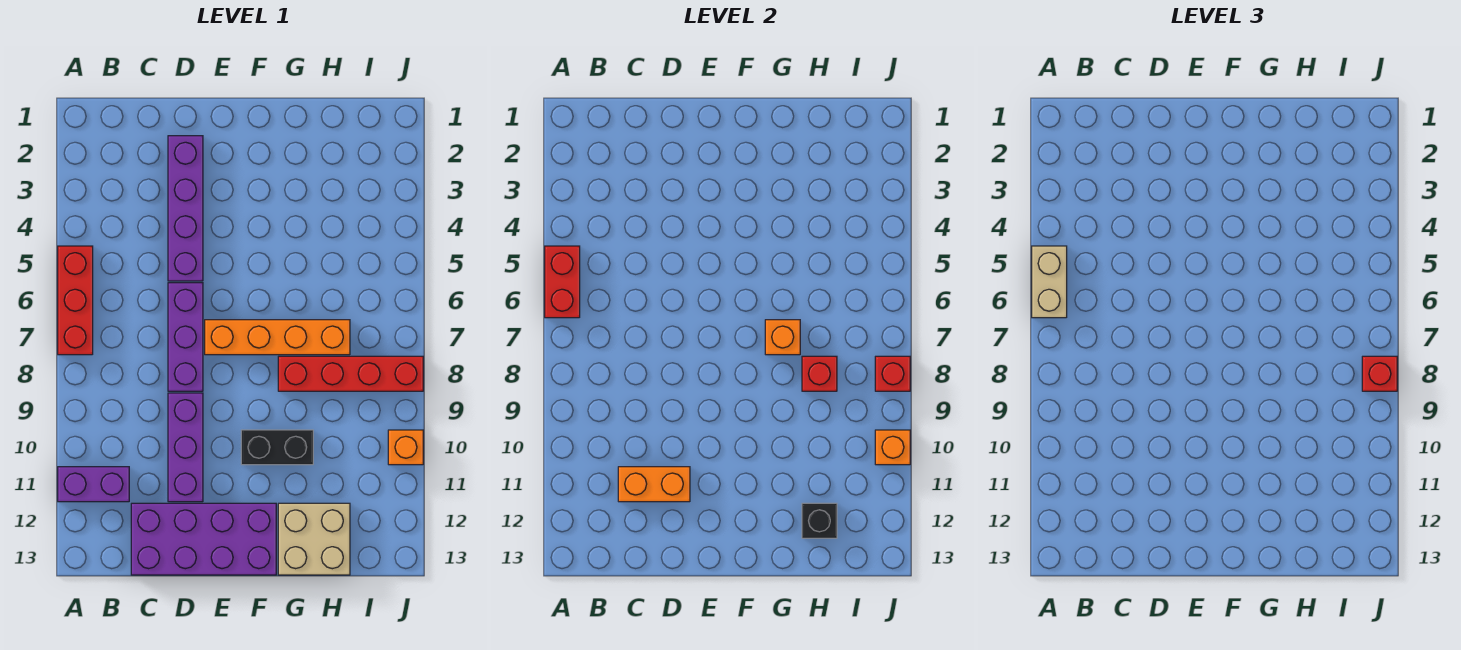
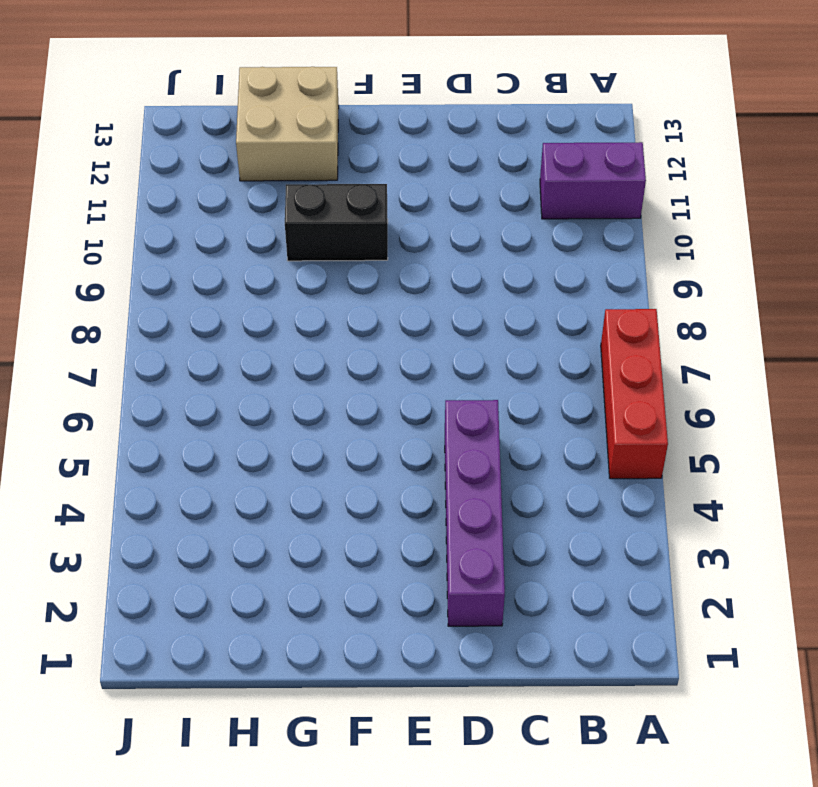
none -> purple brick C12:F13 level 1
none -> purple brick D6:D8 level 1
none -> purple brick D9:D11 level 1

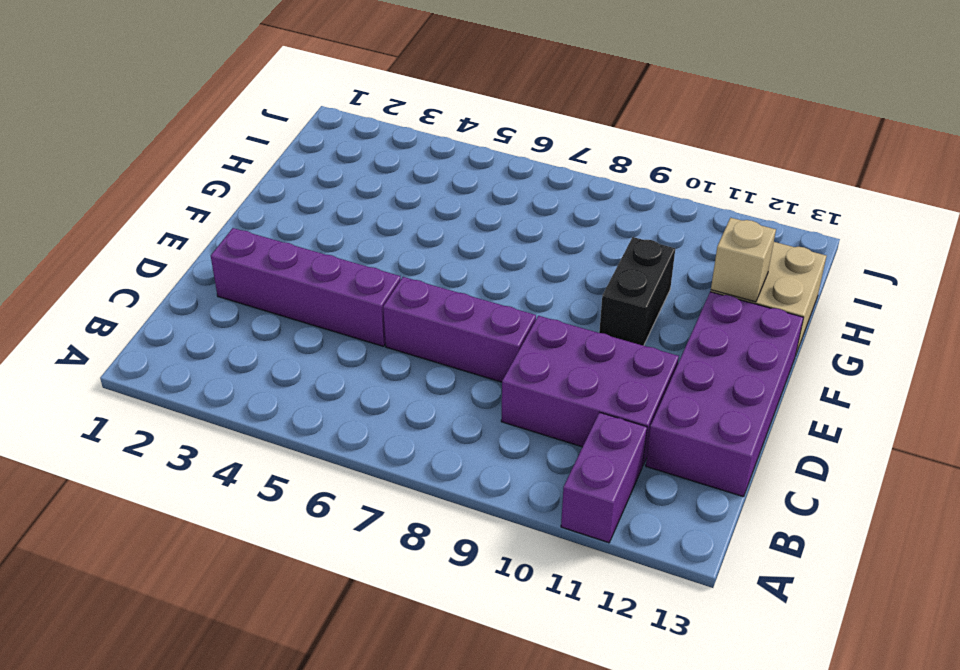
purple brick C9:D11 level 1 -> purple brick D9:D11 level 1
tan brick G12 level 2 -> none
none -> red brick A5:A7 level 1
none -> orange brick E7:H7 level 1
none -> red brick G8:J8 level 1

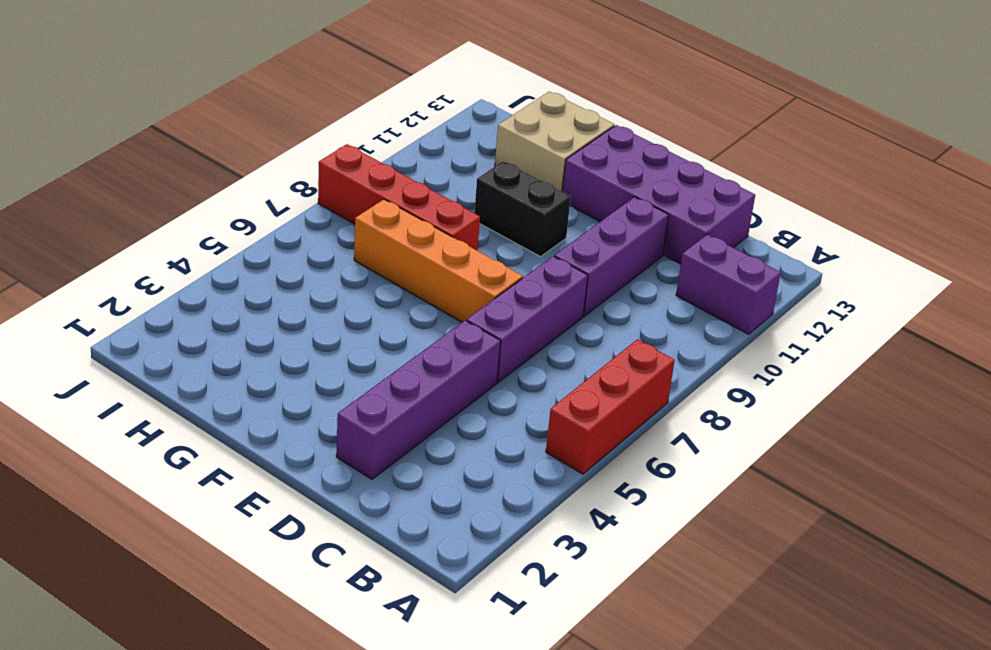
none -> orange brick J10 level 1
none -> red brick A5:A6 level 2
none -> orange brick C11:D11 level 2

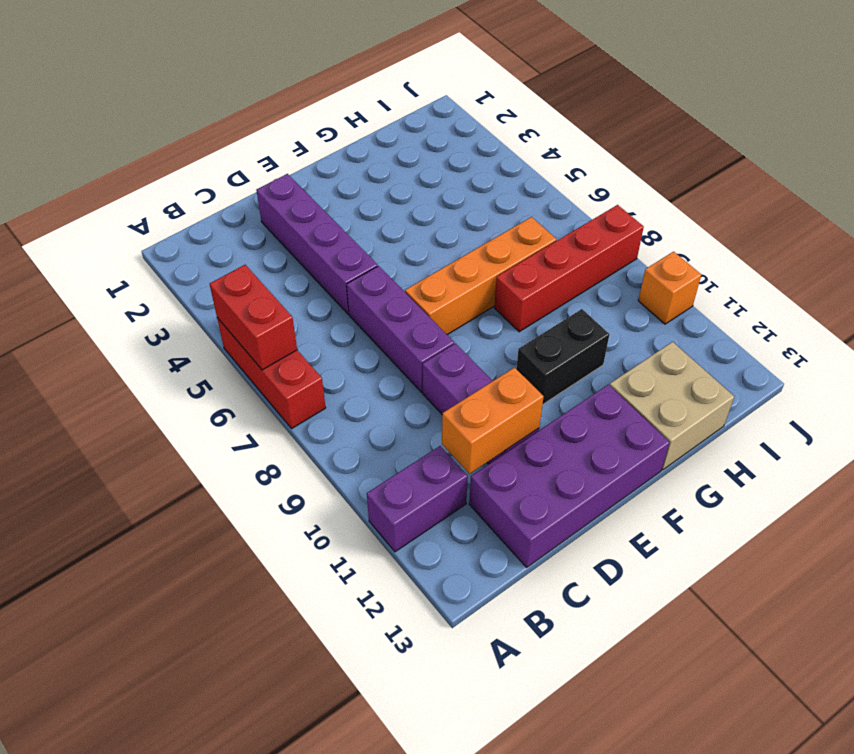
none -> orange brick G7 level 2
none -> red brick H8 level 2
none -> black brick H12 level 2

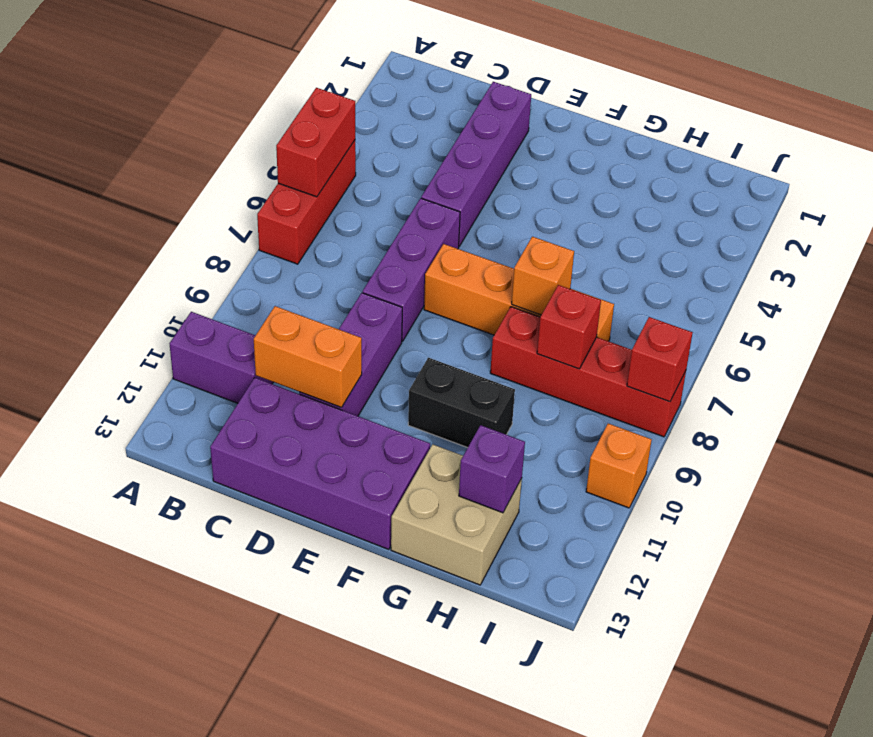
purple brick H12 level 2 -> black brick H12 level 2
none -> orange brick J10 level 2
none -> tan brick A5:A6 level 3
none -> red brick J8 level 3

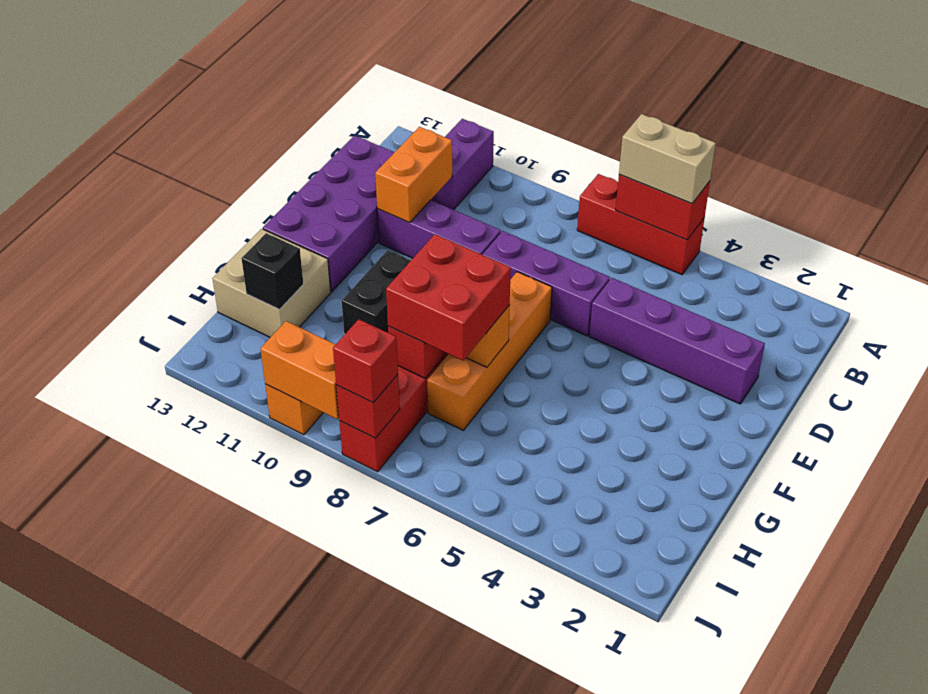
red brick G7:H8 level 3 -> none
orange brick J9:J10 level 2 -> orange brick J10 level 2

